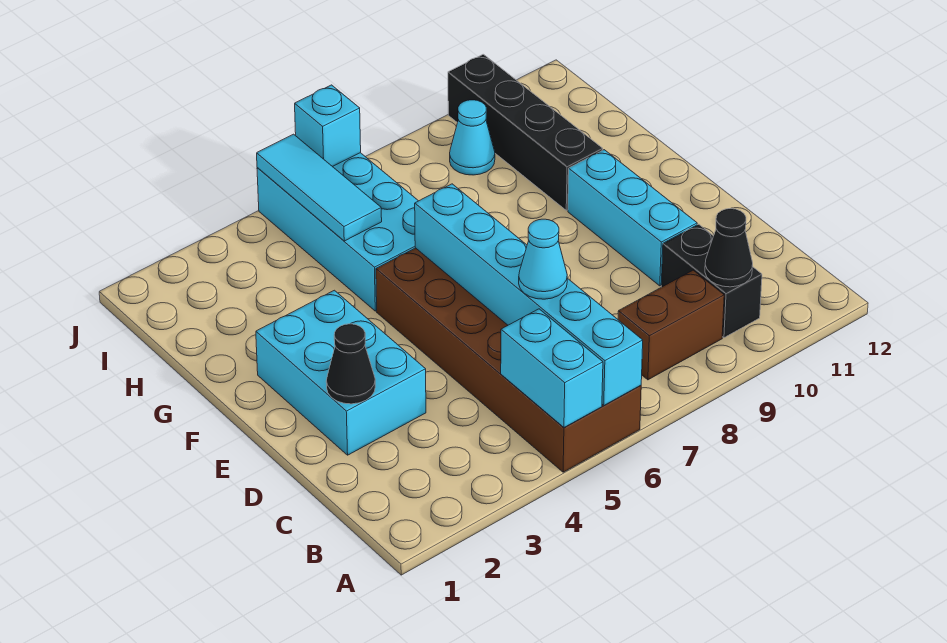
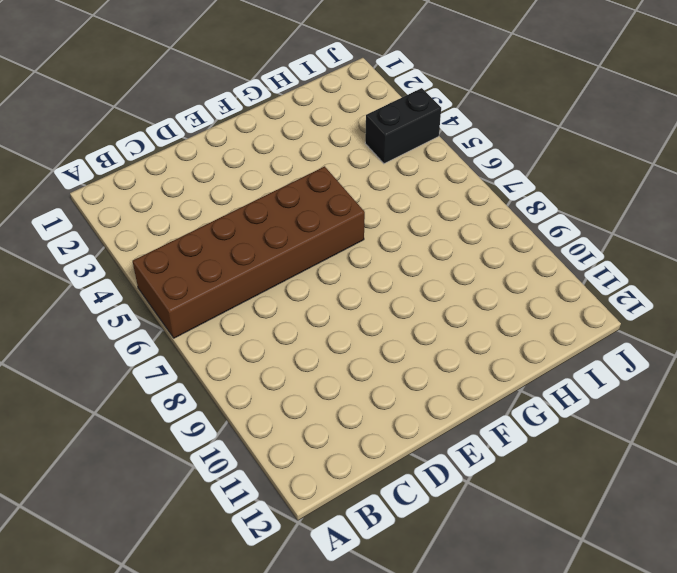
black brick I4:J4 level 1 -> black brick B10:C10 level 1
none -> brown brick B8:B9 level 1
none -> cyan brick D2:F3 level 1
none -> cyan brick D10:F10 level 1

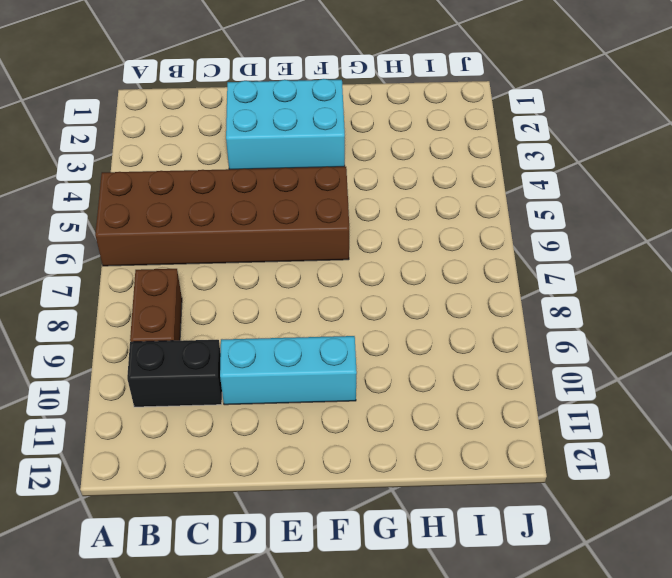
none -> cyan brick G5:J6 level 1
none -> black brick G10:J10 level 1
none -> cyan cone I9 level 1

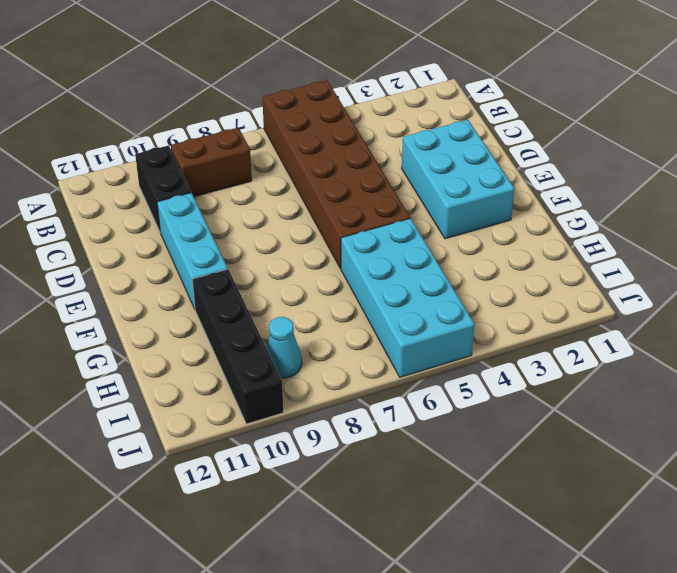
none -> cyan brick A5:B5 level 2
none -> cyan brick A6:F6 level 2
none -> black cone B10 level 2

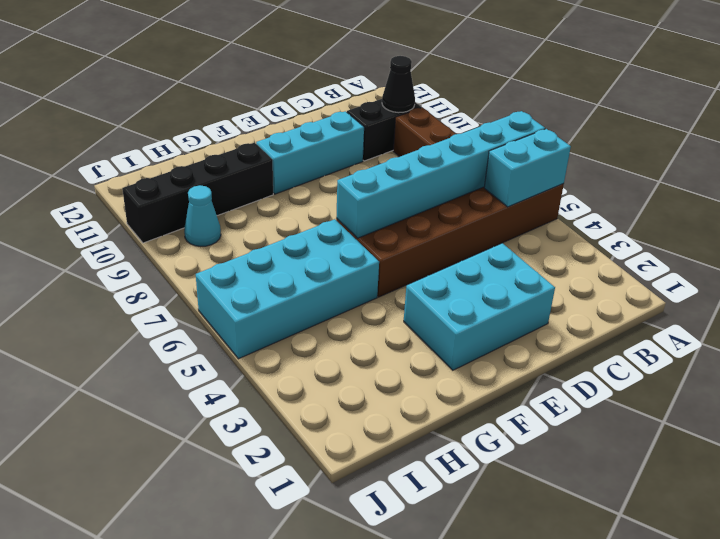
none -> black cone D2 level 2
none -> cyan tile H5:J5 level 2
none -> cyan brick J6 level 2

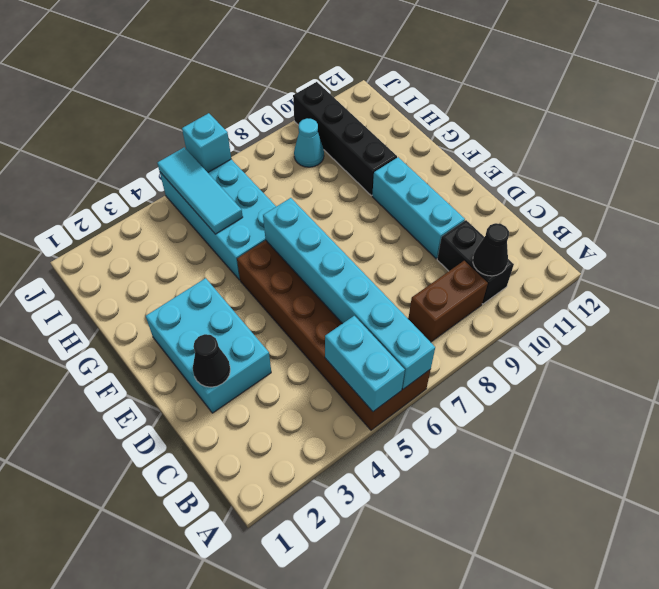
none -> cyan cone C6 level 3

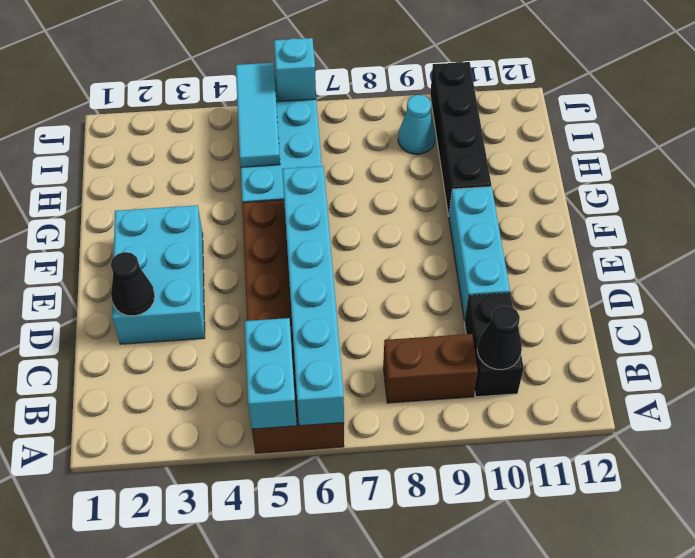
none -> cyan cone C6 level 3

